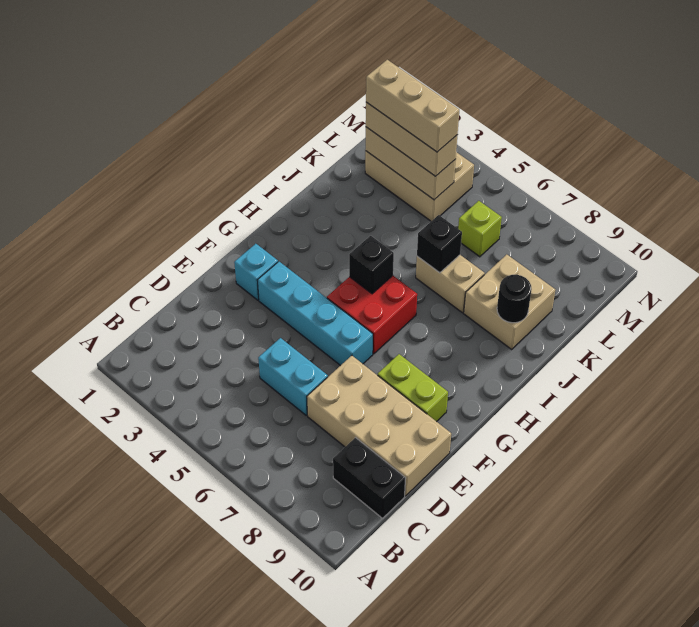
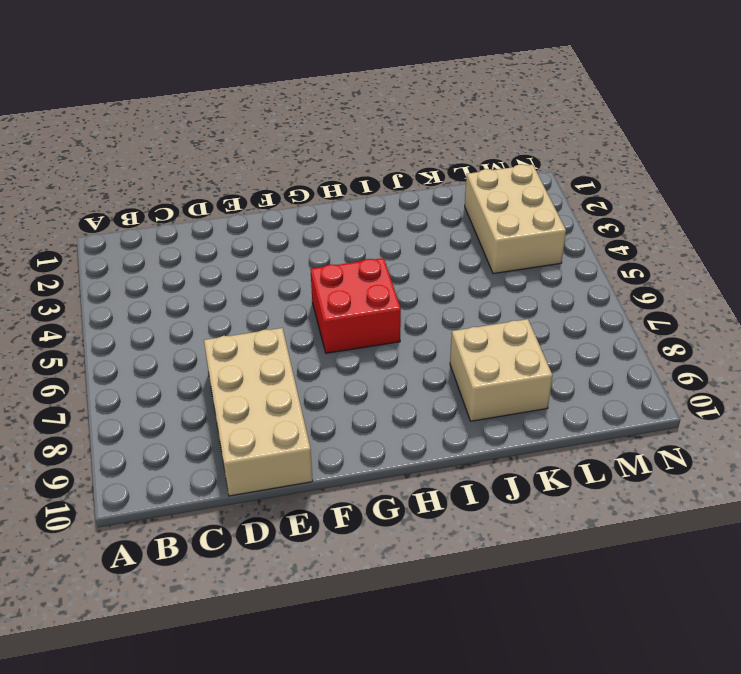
none -> black brick C9:C10 level 1
none -> cyan brick D5:D6 level 1
none -> cyan brick F2 level 1

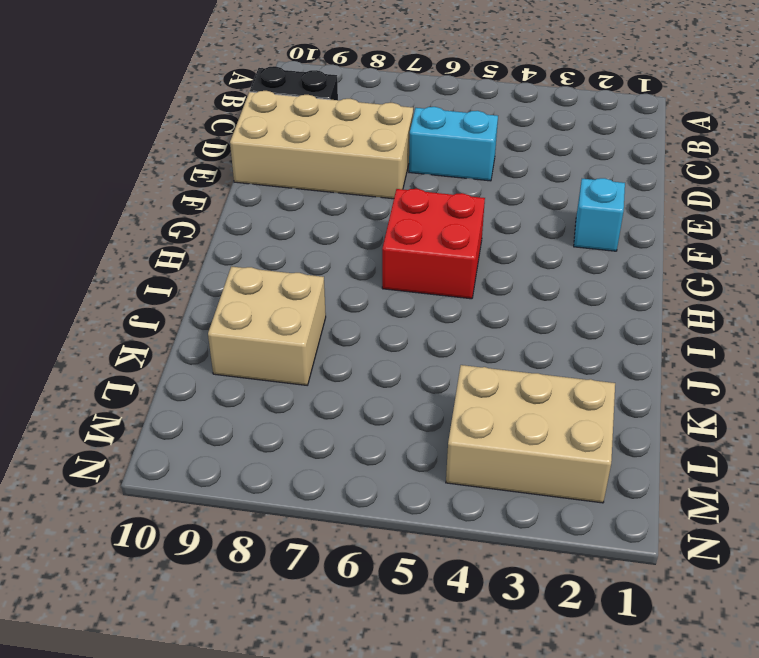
none -> cyan brick F3:F6 level 1
none -> lime brick F8:F9 level 1
none -> tan brick J6:J7 level 1

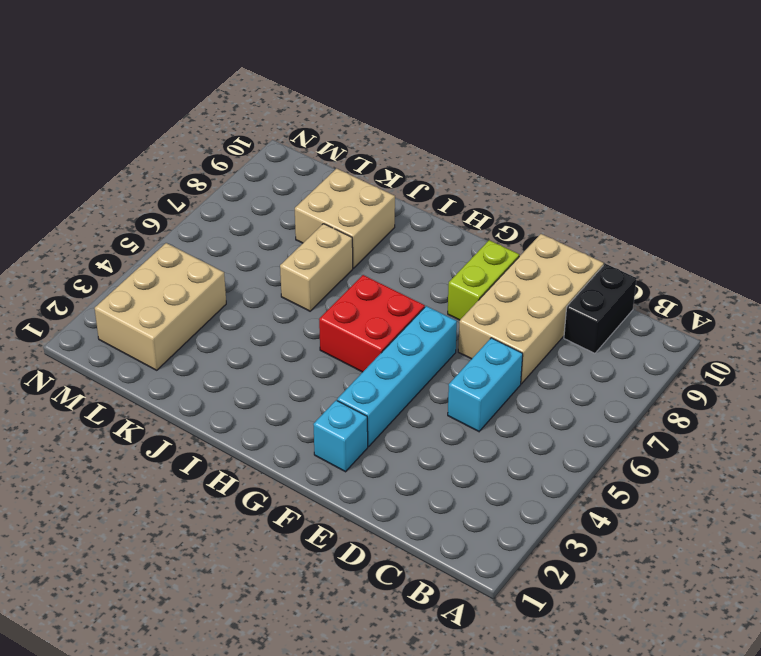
none -> lime brick L6 level 1
none -> black brick H5 level 2
none -> black brick J6 level 2

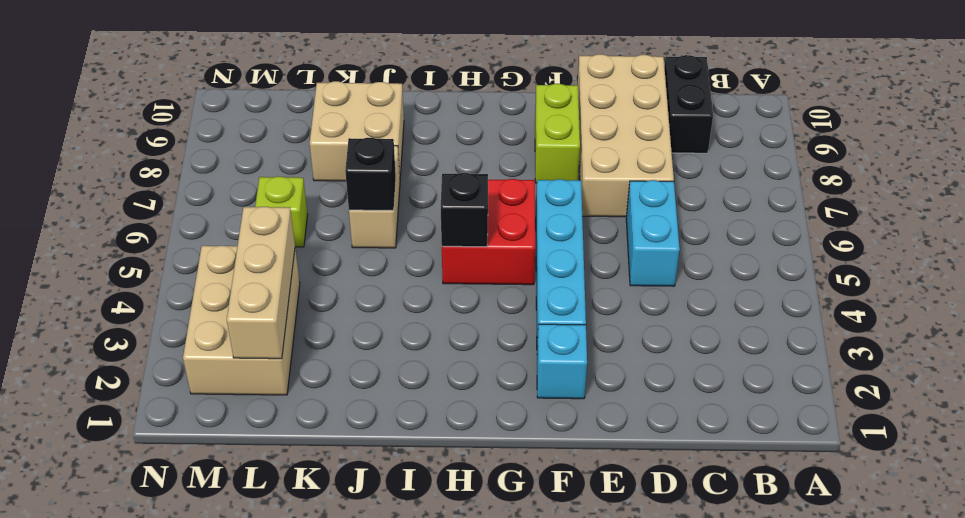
none -> black round brick J9 level 2
none -> tan brick L2:L4 level 3
none -> tan brick L2:L4 level 4

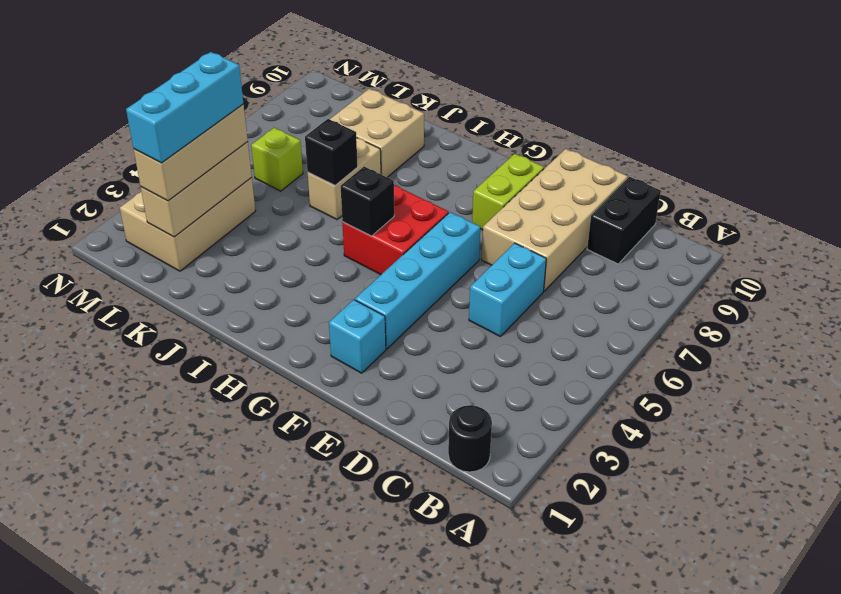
black round brick B1 level 1 -> black round brick J9 level 2
cyan brick L2:L4 level 4 -> tan brick L2:L4 level 4

